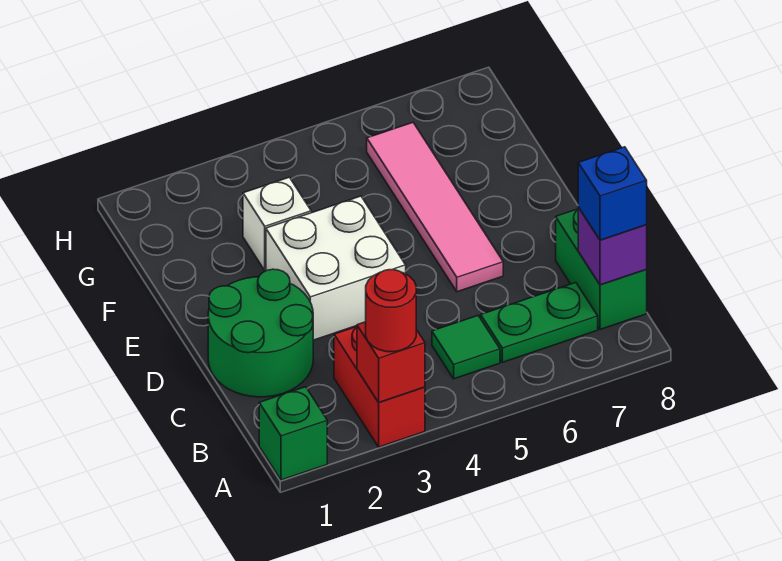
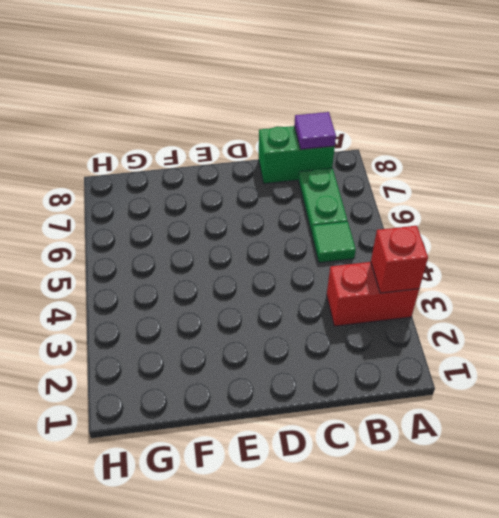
purple tile B8 level 2 -> purple brick B8 level 2
none -> green brick A1 level 1
none -> green round brick C1:D2 level 1
none -> white brick D3:E4 level 1

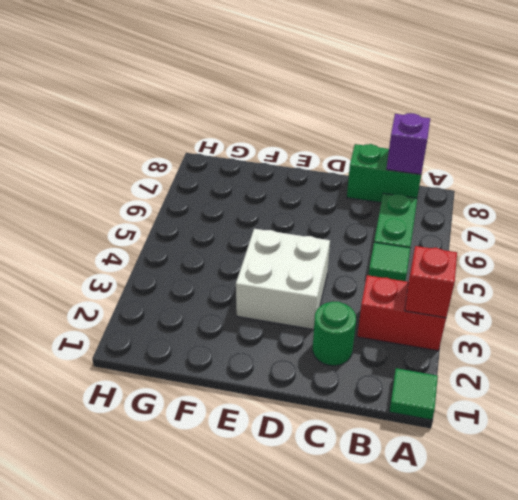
green tile A1 level 1 -> green brick A1 level 1
green round brick C2 level 1 -> green round brick C1:D2 level 1
none -> pink tile D6:G6 level 1
none -> white brick F3 level 1
none -> red round brick A3 level 3

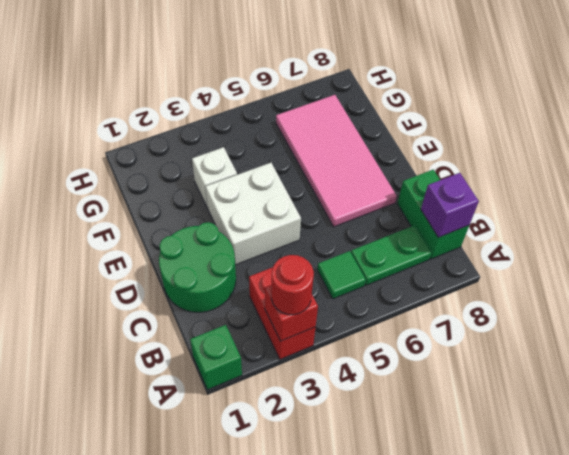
pink tile D6:G7 level 1 -> pink tile D6:G6 level 1
none -> blue brick B8 level 3

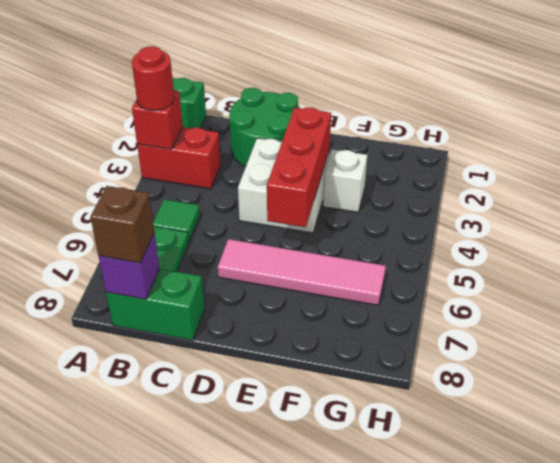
brown brick B8 level 3 -> blue brick B8 level 3
red brick E3:E5 level 2 -> none

